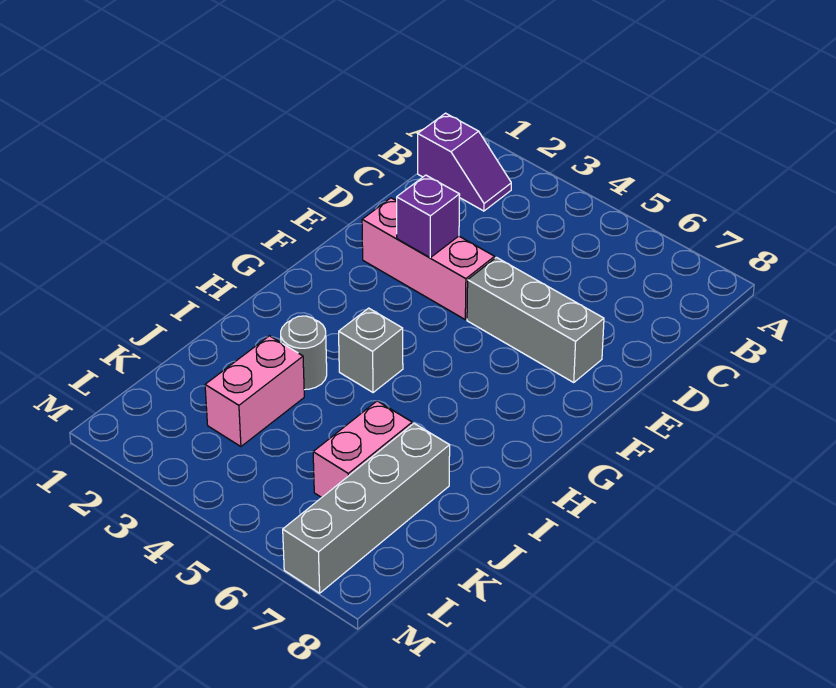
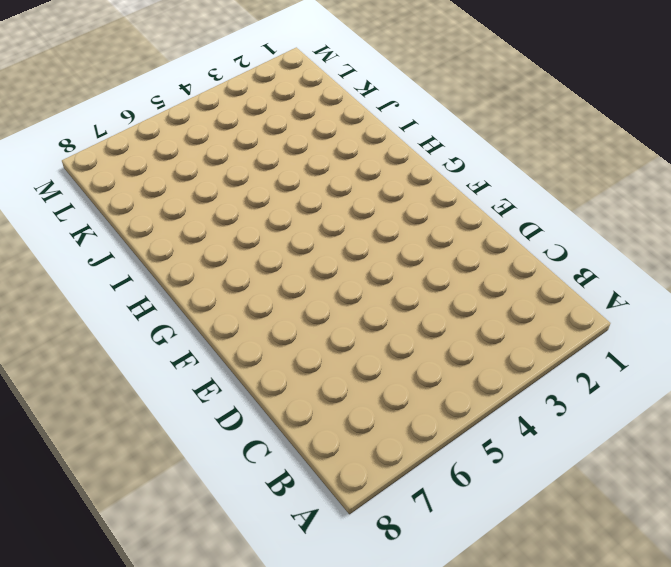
none -> purple slope B1:B2 level 1 top 1
none -> pink brick E2:E4 level 1

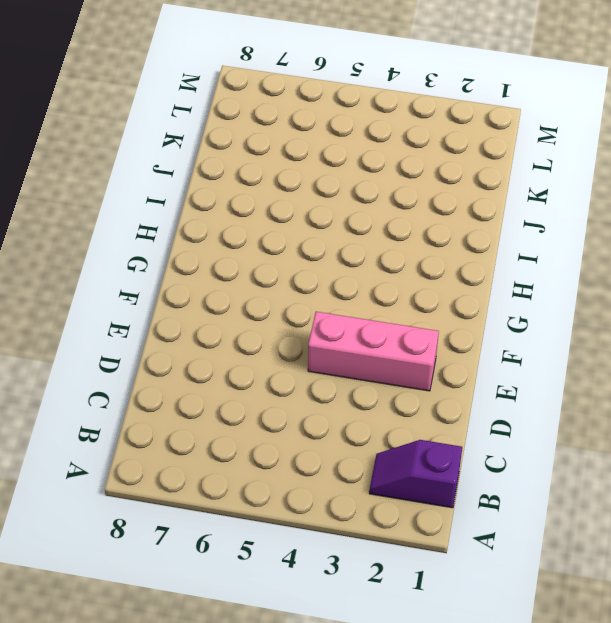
none -> grey brick E5:E7 level 1
none -> grey brick H4 level 1

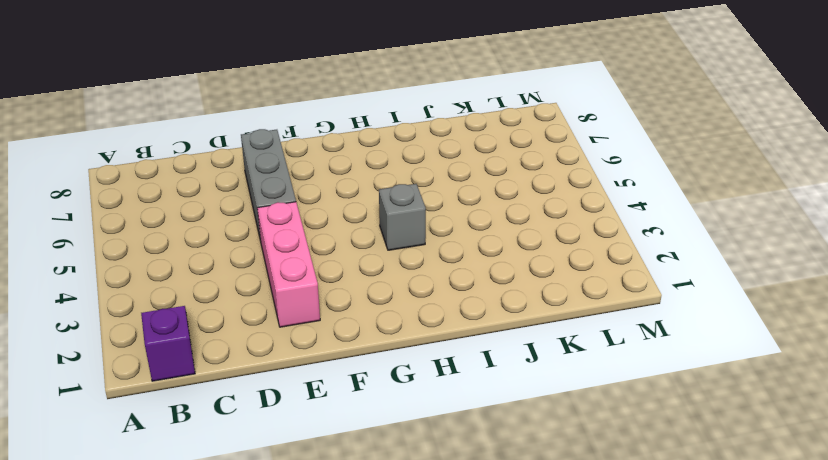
none -> grey round brick I3 level 1
none -> pink brick J3:K3 level 1

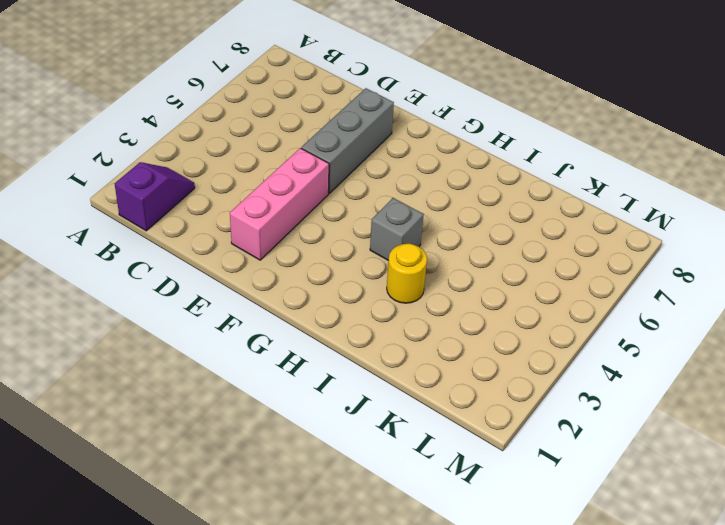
yellow round brick I3 level 1 -> grey round brick I3 level 1
none -> pink brick J3:K3 level 1
none -> pink brick J6:K6 level 1

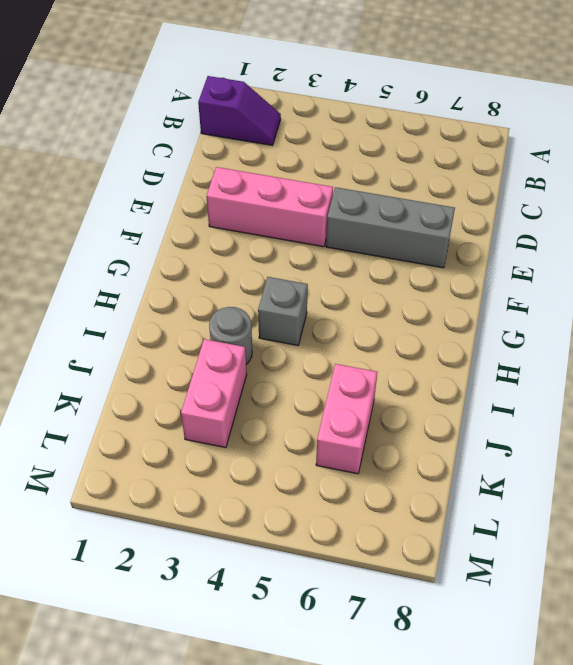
none -> grey brick J7:M7 level 1
none -> purple brick E3 level 2

